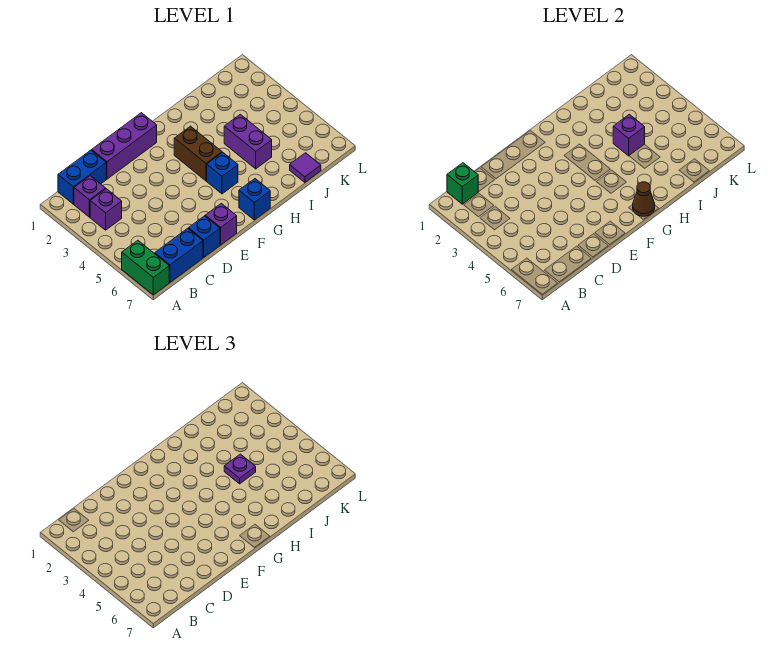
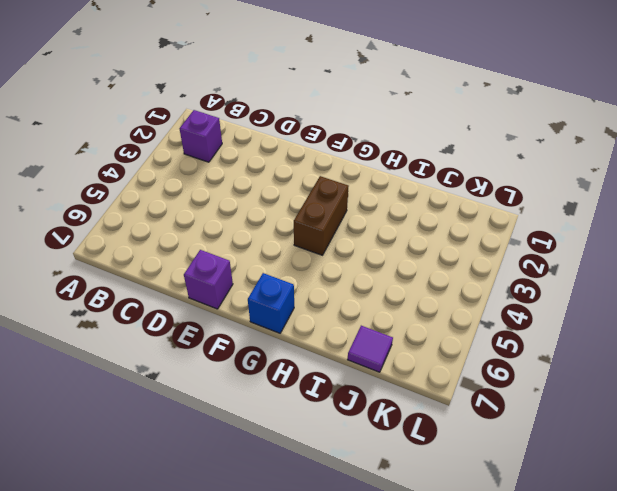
none -> green brick A6:A7 level 1
none -> blue brick B1:C1 level 1
none -> purple brick B3 level 1

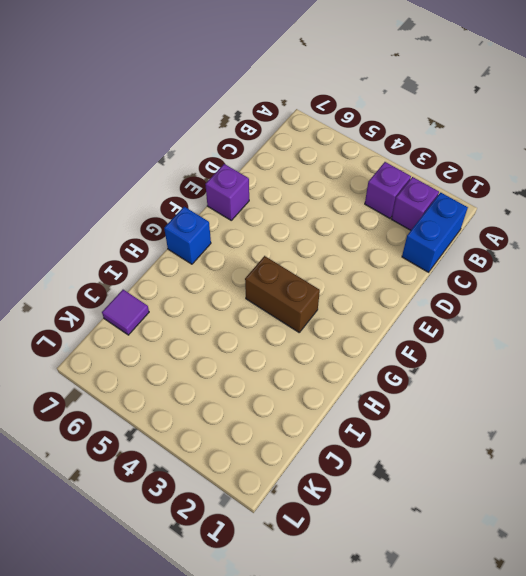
none -> green brick A6:A7 level 1
none -> blue brick B7:C7 level 1
none -> purple brick D1:F1 level 1

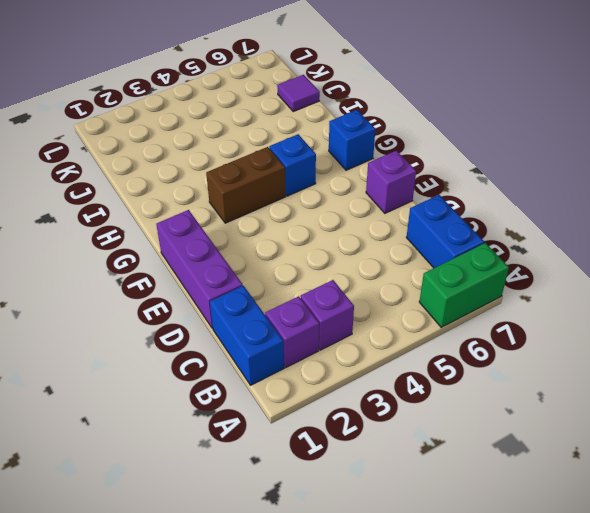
none -> blue brick D7 level 1
none -> purple brick I4:I5 level 1
none -> green brick B1 level 2

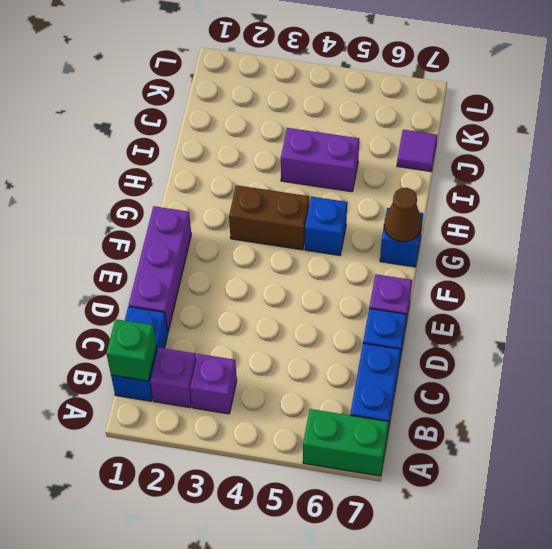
none -> purple brick I4 level 2
none -> purple plate I4 level 3

